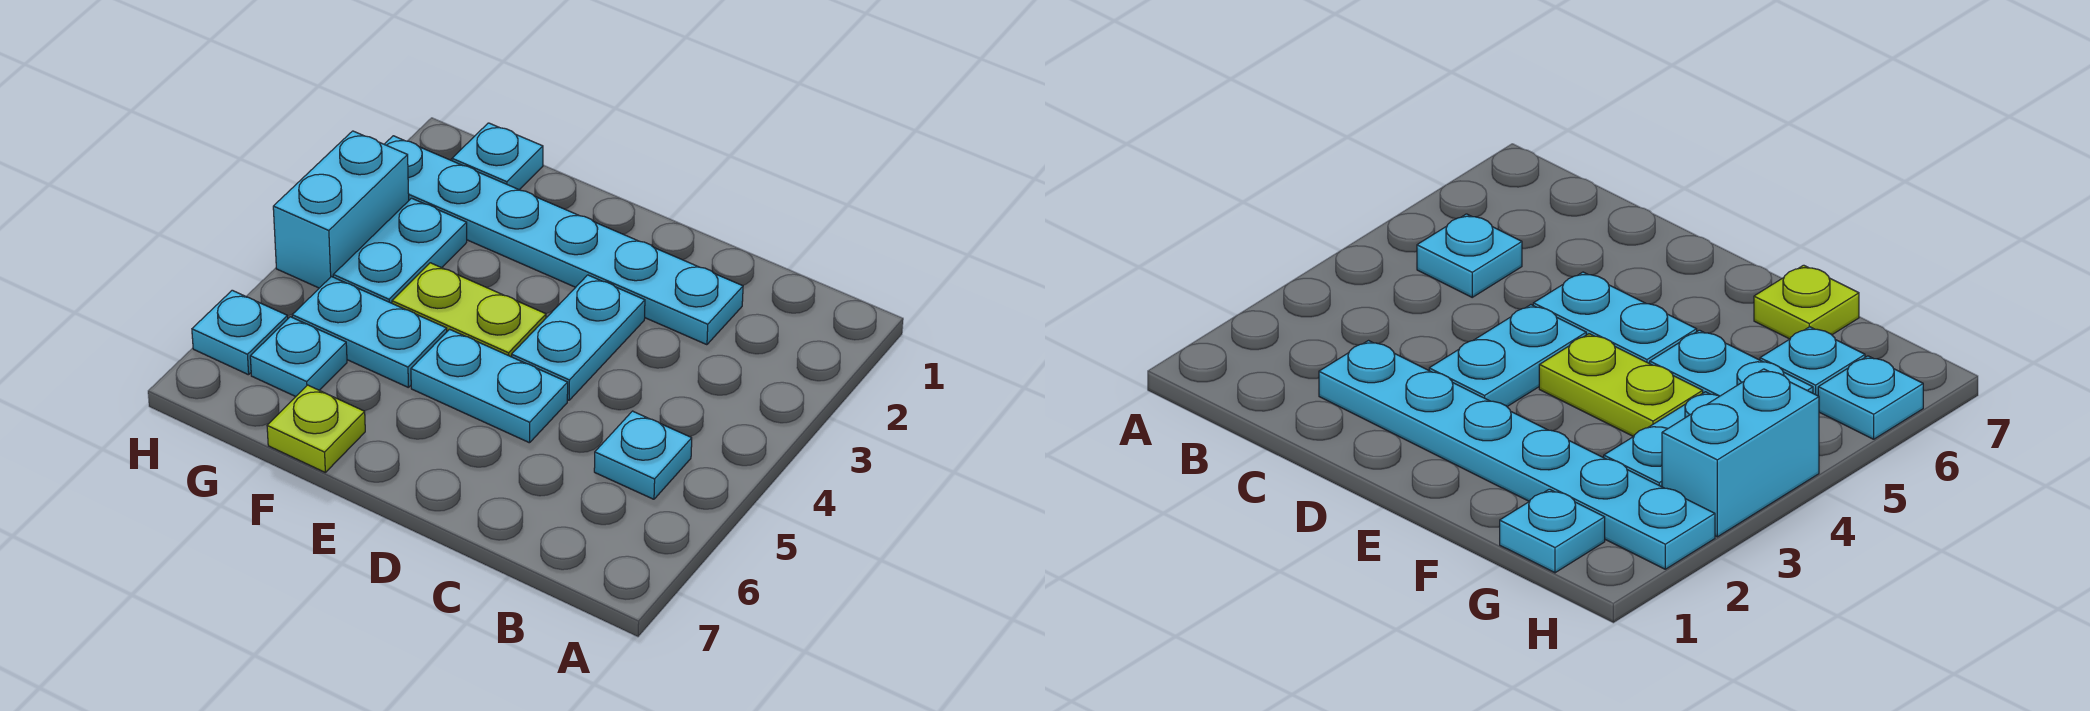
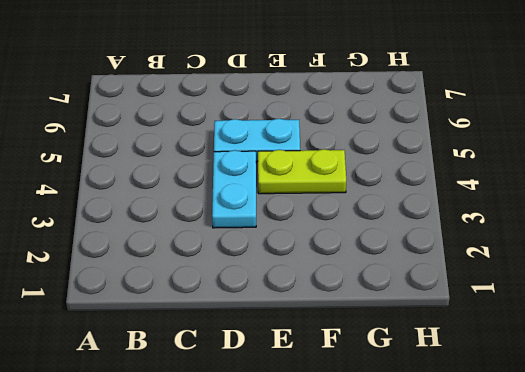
none -> cyan plate B5 level 1
none -> cyan plate C2:H2 level 1
none -> cyan plate F5:G5 level 1

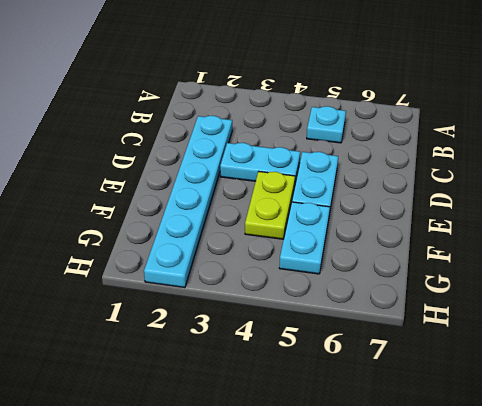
none -> lime plate F7 level 1
none -> cyan plate G1 level 1
none -> cyan plate G3:G4 level 1

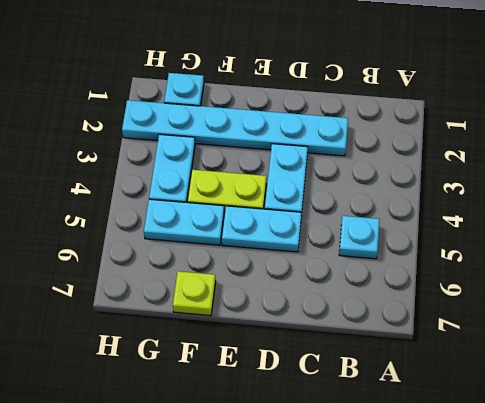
none -> cyan plate G6 level 1
none -> cyan brick H3:H4 level 1
none -> cyan plate H6 level 1

